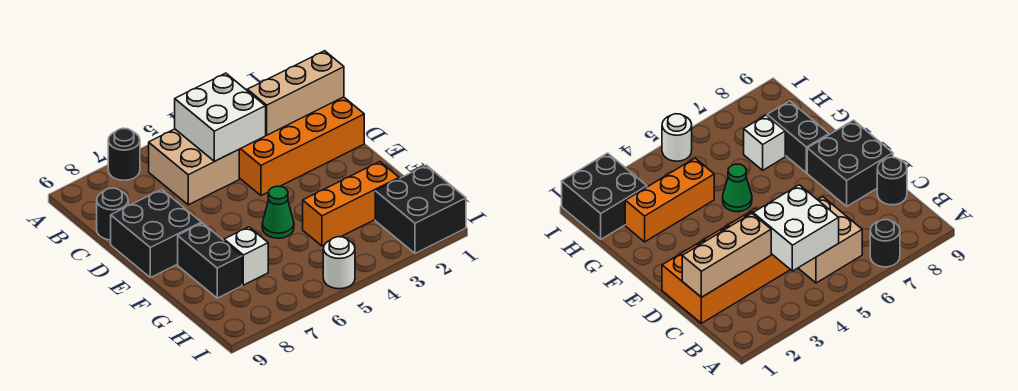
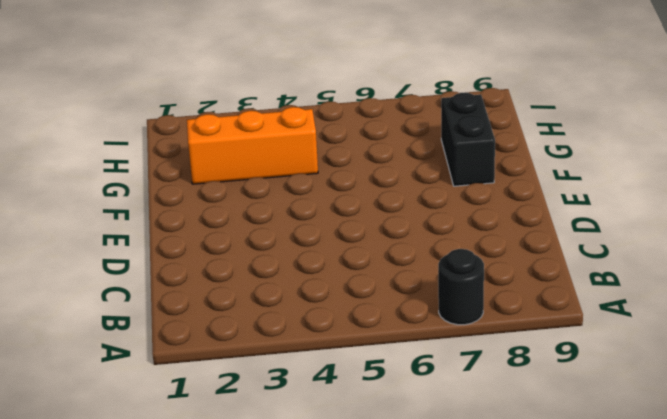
none -> tan brick B5:C6 level 1
none -> orange brick C1:D4 level 1
none -> black round brick C9 level 1

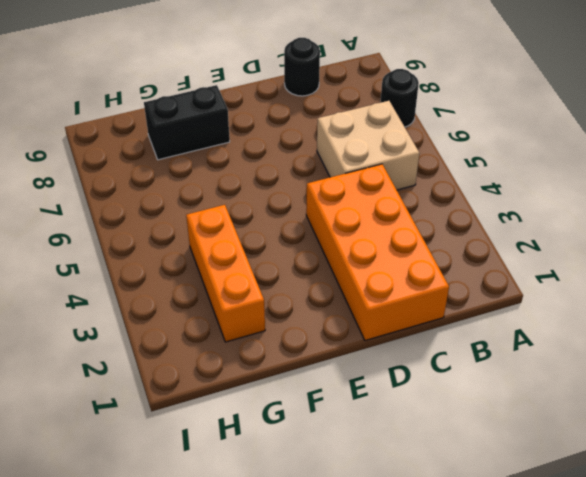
none -> black brick D8:E9 level 1
none -> green cone F5 level 1
none -> white brick G7 level 1

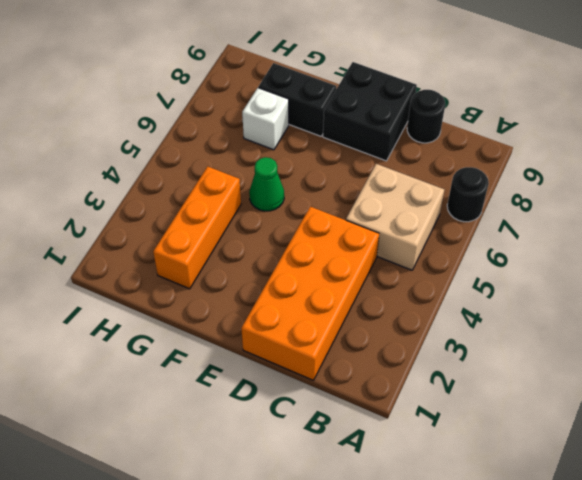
none -> black brick H1:I2 level 1
none -> white round brick I5 level 1
none -> white brick B4:C5 level 2

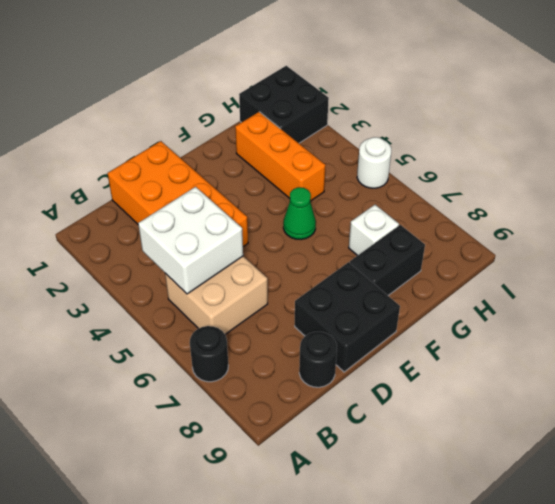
none -> tan brick C1:C3 level 2

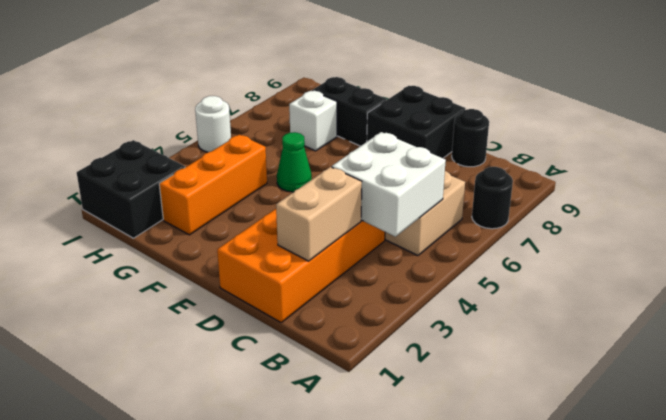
tan brick C2:C3 level 2 -> tan brick C1:C3 level 2

